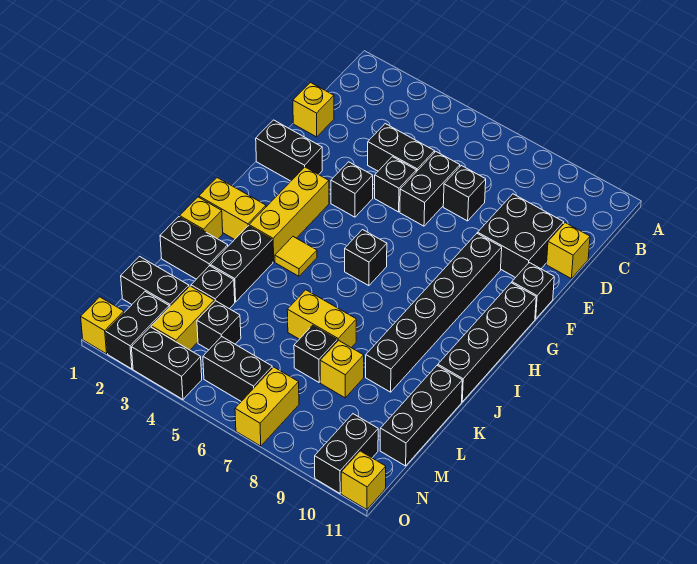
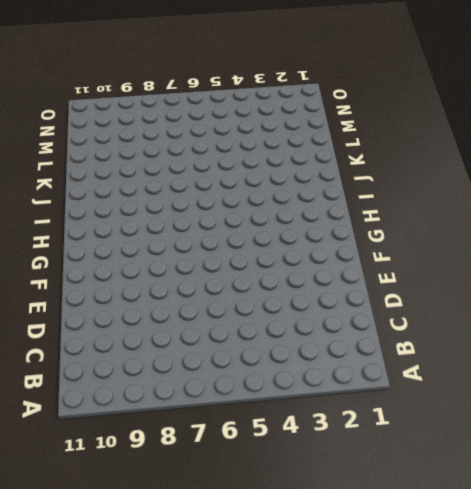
none -> yellow brick D1 level 1
none -> black brick D4:D5 level 1
none -> black brick D6:E6 level 1
none -> black brick D7 level 1

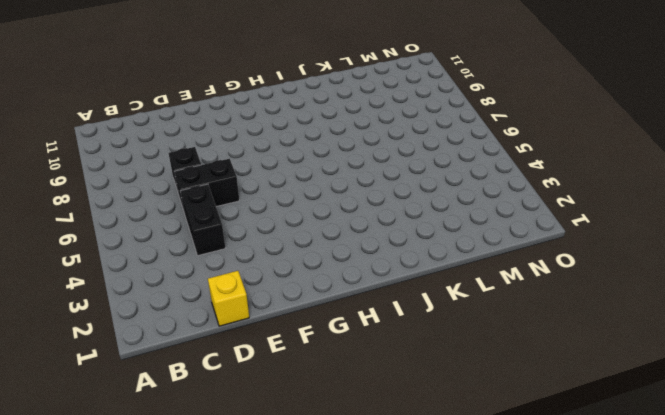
none -> black brick D9:E10 level 1
none -> yellow brick D11 level 1
none -> black brick E5 level 1
none -> black brick F1:F2 level 1

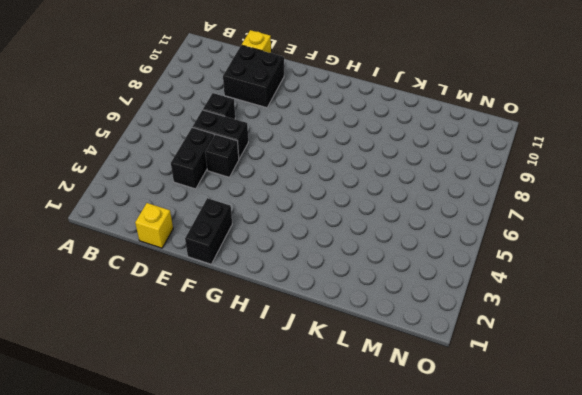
none -> black brick F4 level 1
none -> black brick F9:K9 level 1
none -> black brick F11 level 1
none -> yellow brick G3:I3 level 1

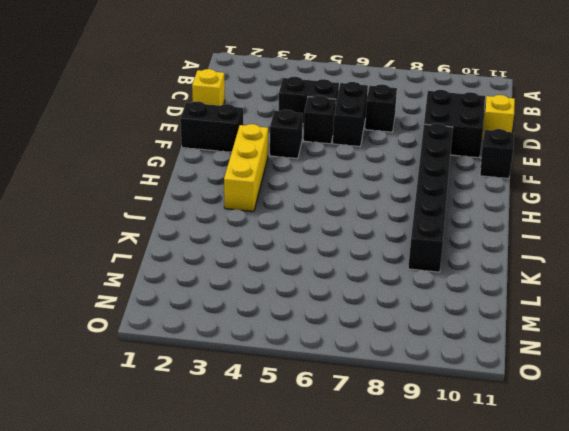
none -> black brick G11:J11 level 1
none -> black brick H6 level 1
none -> yellow brick I1:I2 level 1
none -> yellow tile I4 level 1

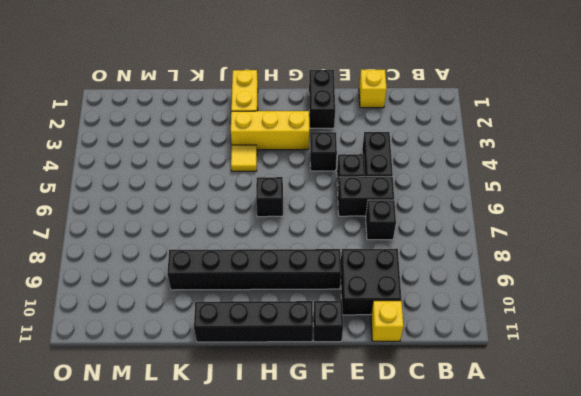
none -> yellow brick J1 level 1
none -> black brick J3:K3 level 1
none -> black brick K1:K2 level 1
none -> yellow brick K6:K7 level 1

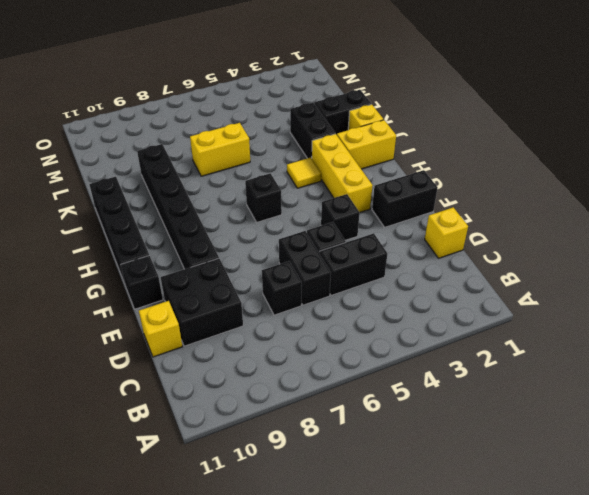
none -> black brick K11:M11 level 1
none -> black brick L3 level 1
none -> black brick L7 level 1
none -> yellow brick L8 level 1

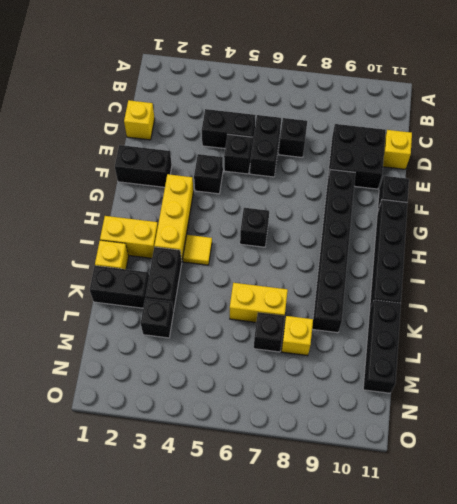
none -> black brick M1:M2 level 1
none -> yellow brick M3:N3 level 1
none -> black brick M4 level 1
none -> black brick N2:O2 level 1

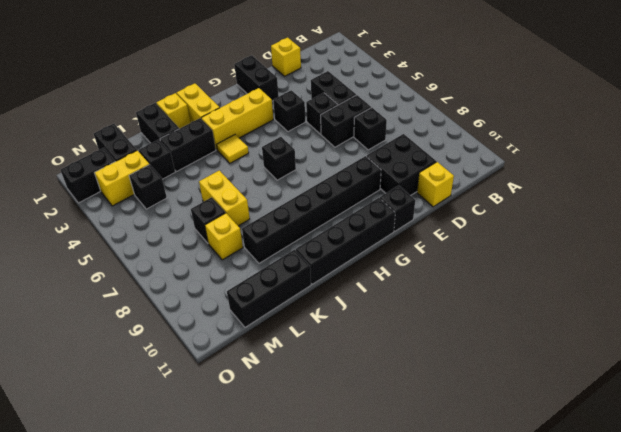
none -> black brick N5:N6 level 1
none -> yellow brick N7:O7 level 1
none -> black brick N10:O10 level 1
none -> yellow brick O1 level 1

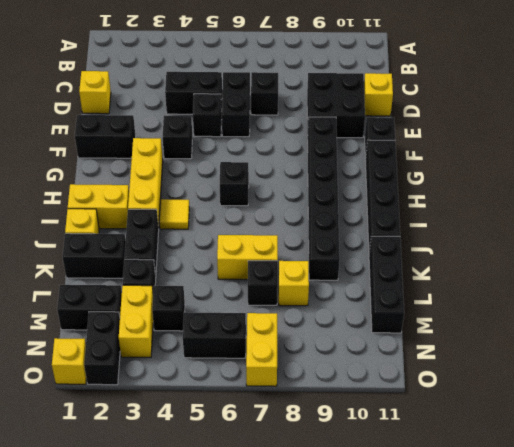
none -> black brick N10:O10 level 1
none -> black brick O3:O4 level 1
none -> yellow brick O11 level 1

